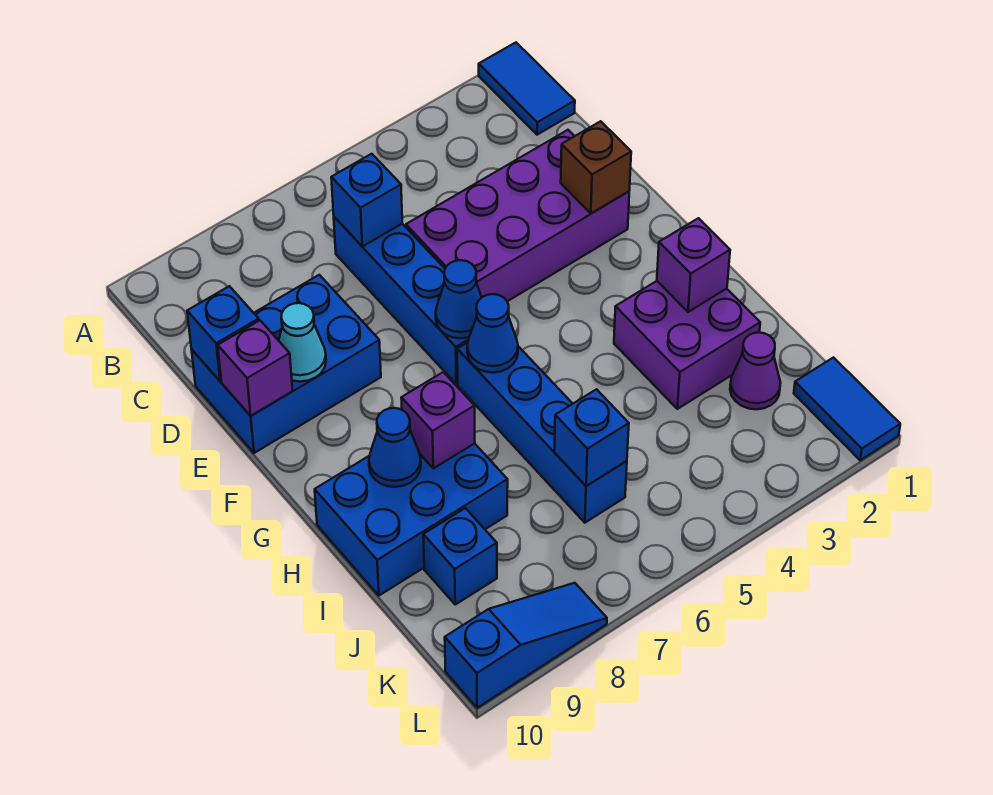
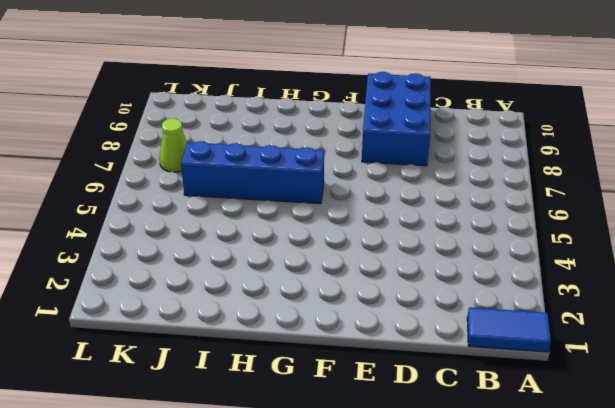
lime cone K7 level 1 -> none
none -> blue brick C6:F6 level 1
none -> purple brick D2:E5 level 1
none -> purple brick H2:I3 level 1

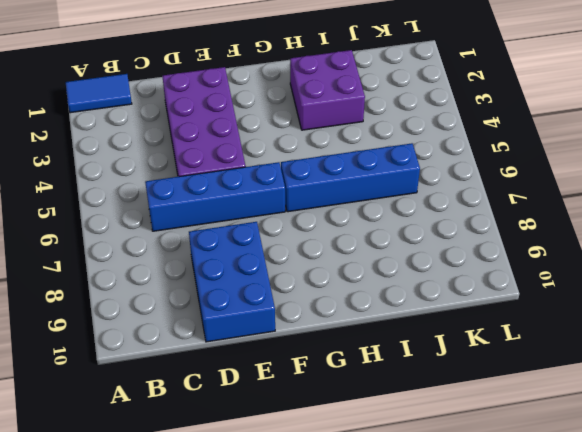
none -> blue brick H8:I10 level 1
none -> purple cone J2 level 1
none -> blue brick J9 level 1

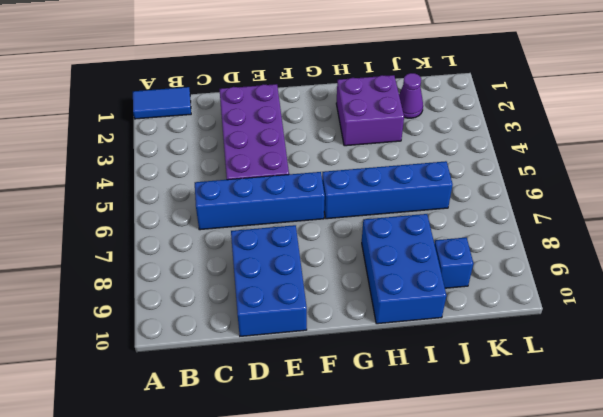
none -> blue tile K1:L1 level 1
none -> blue slope L8:L10 level 1 top 10
none -> blue brick C6 level 2

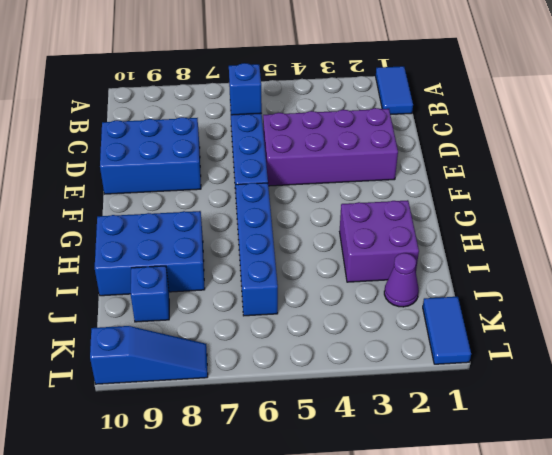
none -> blue brick D10 level 2
none -> brown brick E2 level 2
none -> cyan cone E9 level 2

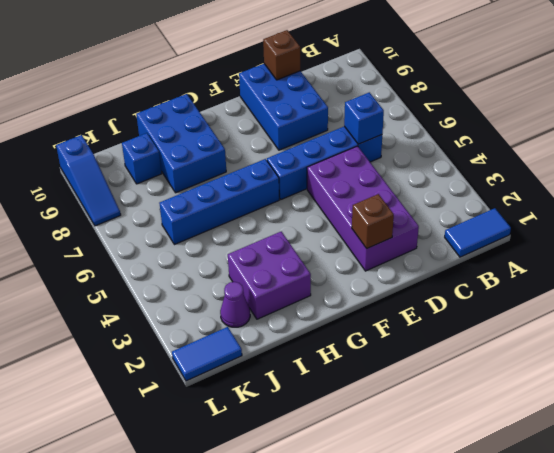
brown brick D10 level 2 -> blue brick D10 level 2
none -> cyan cone E9 level 2
none -> purple brick E10 level 2
none -> blue cone F6 level 2

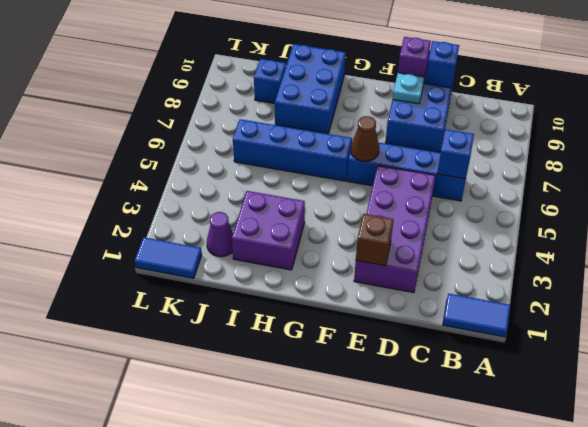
cyan plate E9 level 2 -> cyan cone E9 level 2
brown cone F6 level 2 -> blue cone F6 level 2
none -> blue slope L8:L10 level 1 top 10
none -> blue cone G6 level 2
none -> purple brick H2 level 2

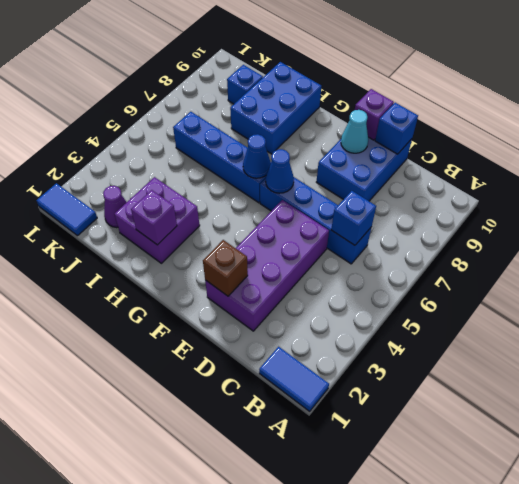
none -> blue slope L8:L10 level 1 top 10
none -> purple brick H8 level 2
none -> blue cone H9 level 2

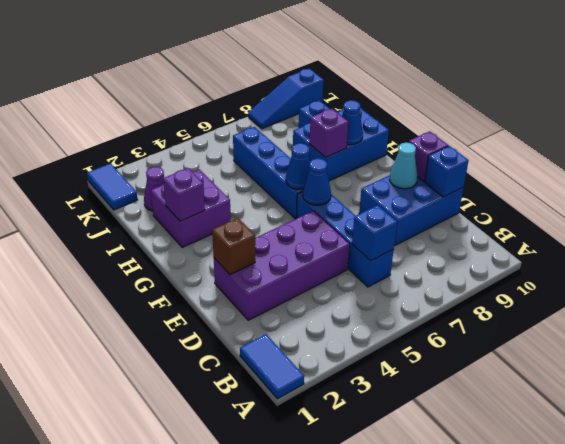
none -> blue brick J6 level 2

